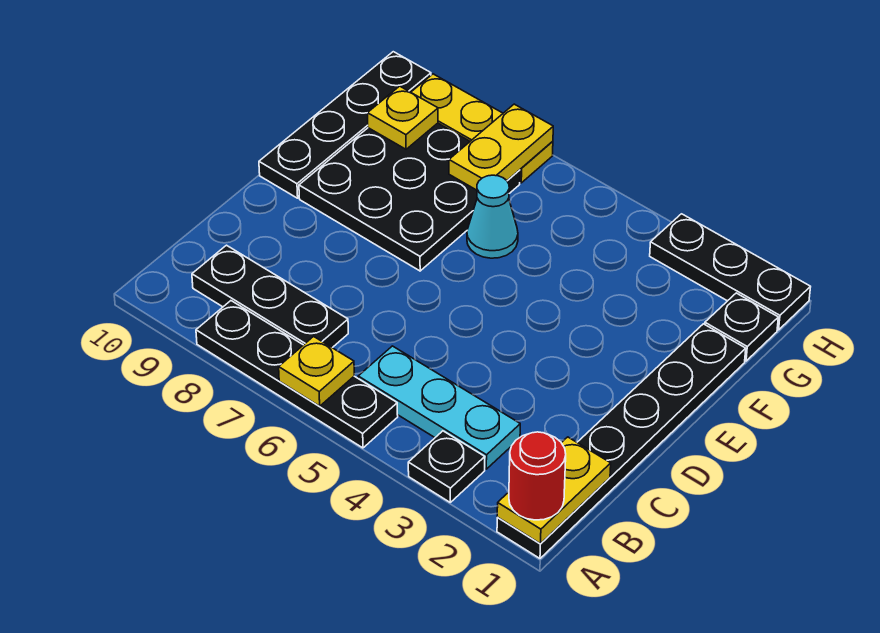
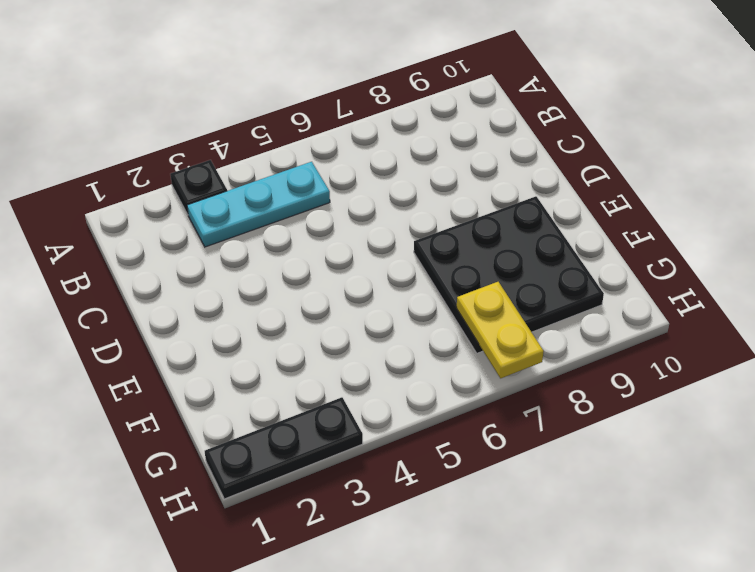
none -> black plate A1:F1 level 1
none -> black plate A5:A8 level 1
none -> black plate B7:B9 level 1

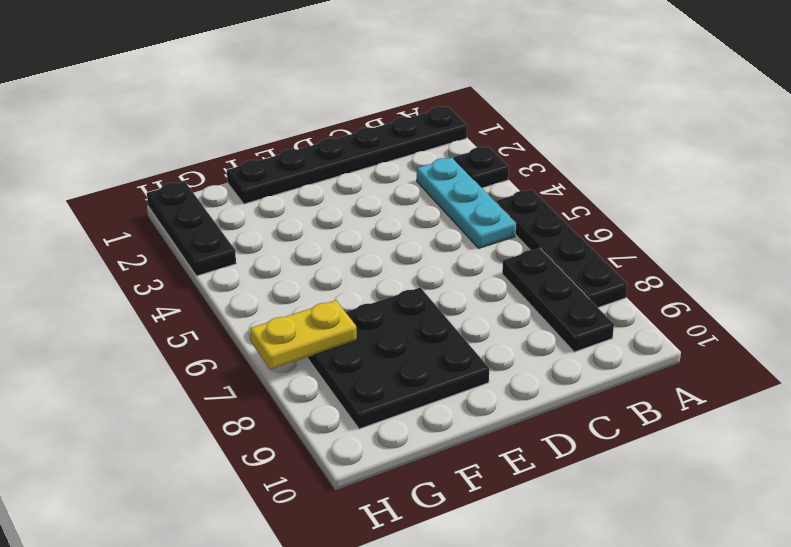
none -> black plate E10:H10 level 1
none -> cyan cone F6 level 1
none -> black plate G1 level 1

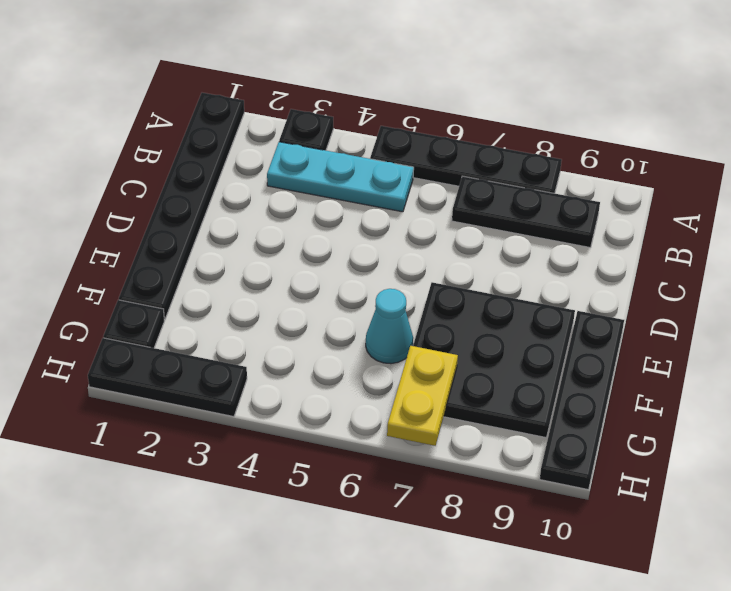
none -> yellow plate H7:H9 level 1
none -> yellow plate A1:B1 level 2
none -> yellow plate A6 level 2

